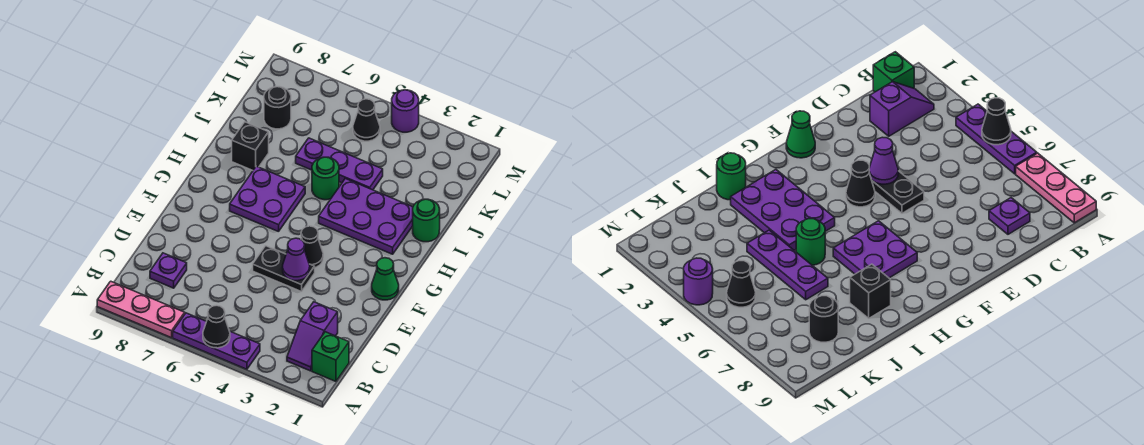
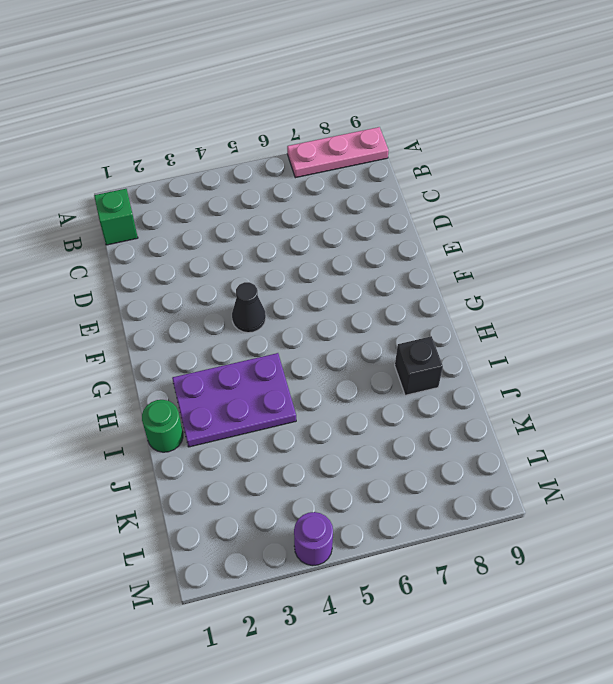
none -> purple plate A4:A6 level 1
none -> purple slope B2:C2 level 1 top C
none -> purple plate C8 level 1

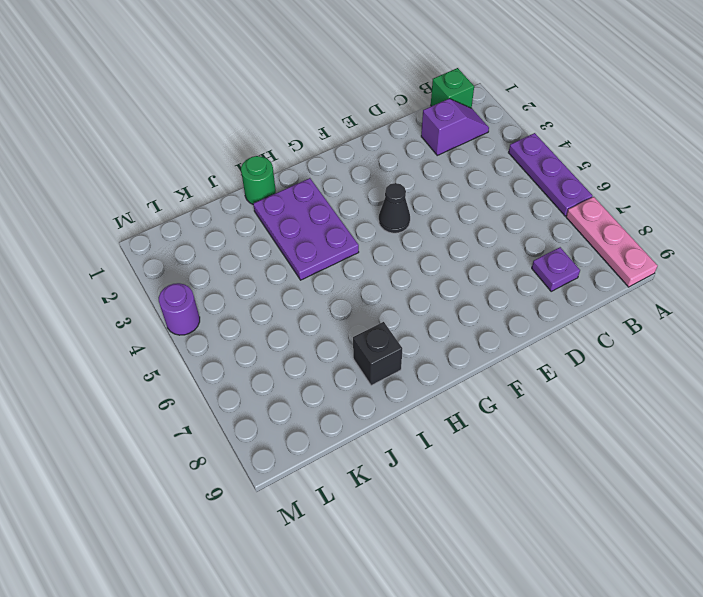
none -> black plate E4:E5 level 1
none -> green cone F1 level 1
none -> purple plate G6:H7 level 1

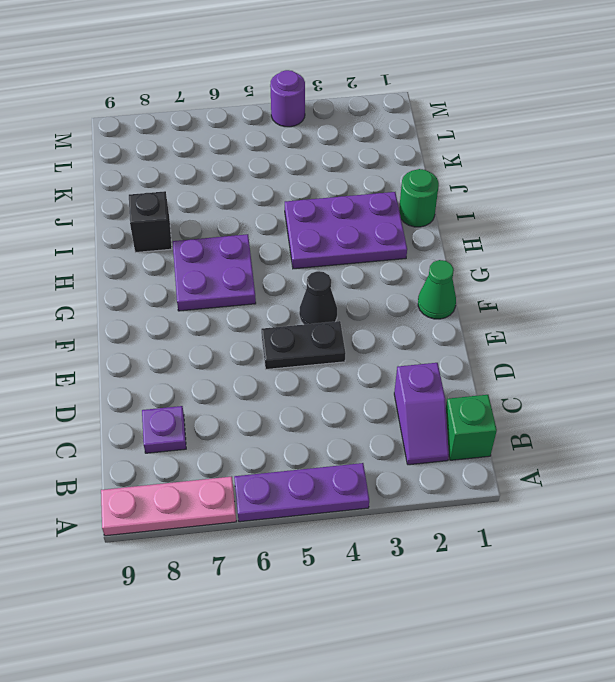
none -> green round brick I5 level 1
none -> purple plate J4:J6 level 1
none -> black round brick K8 level 1

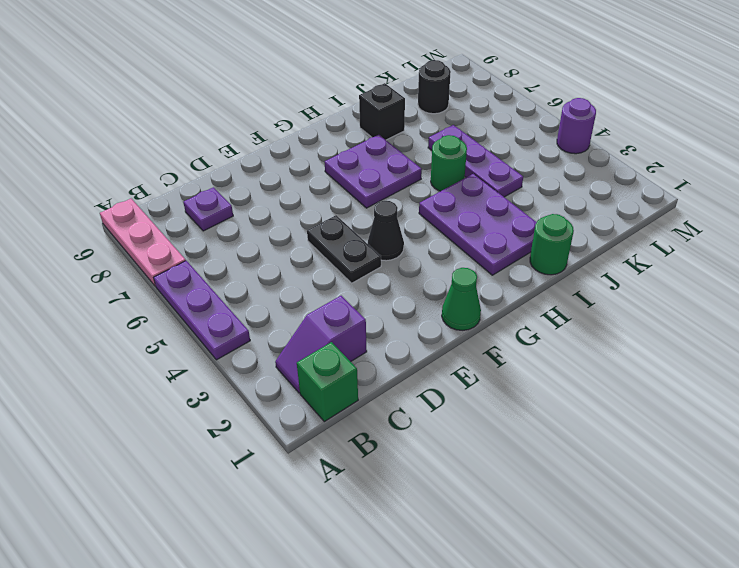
none -> black cone L5 level 1
none -> black cone A5 level 2
none -> purple cone E4 level 2

